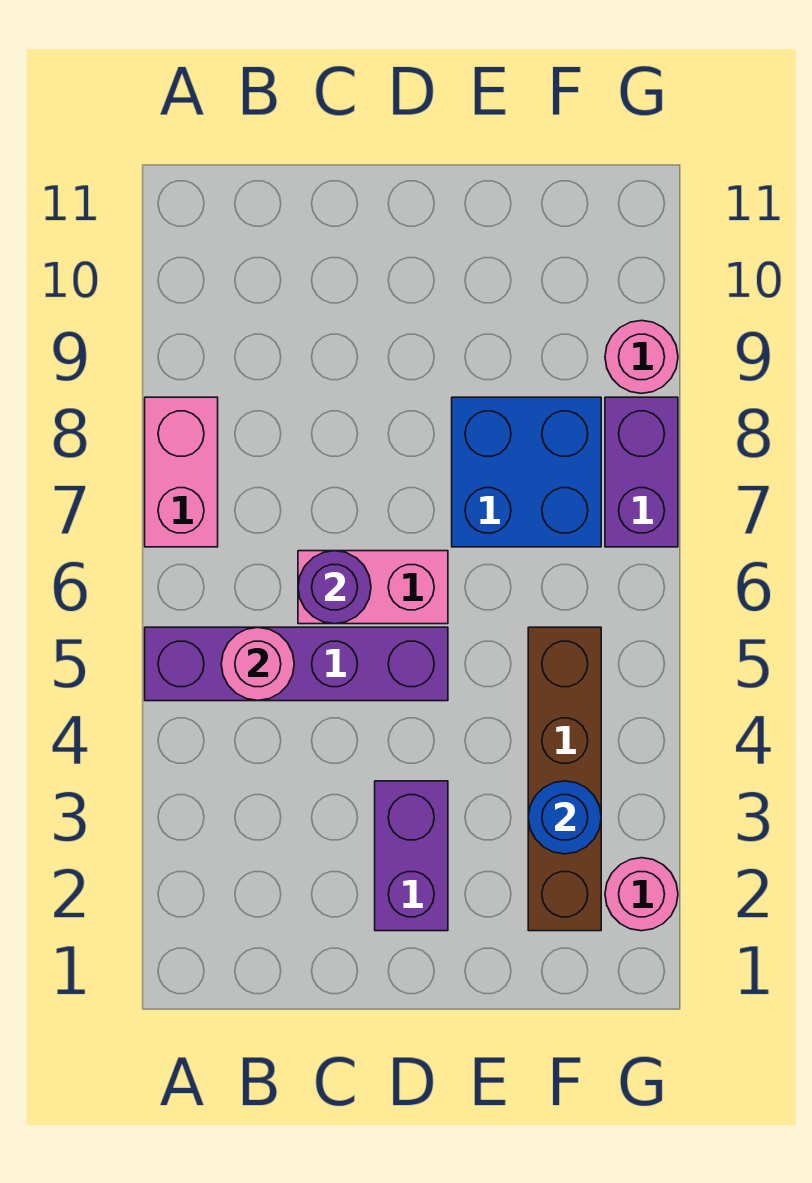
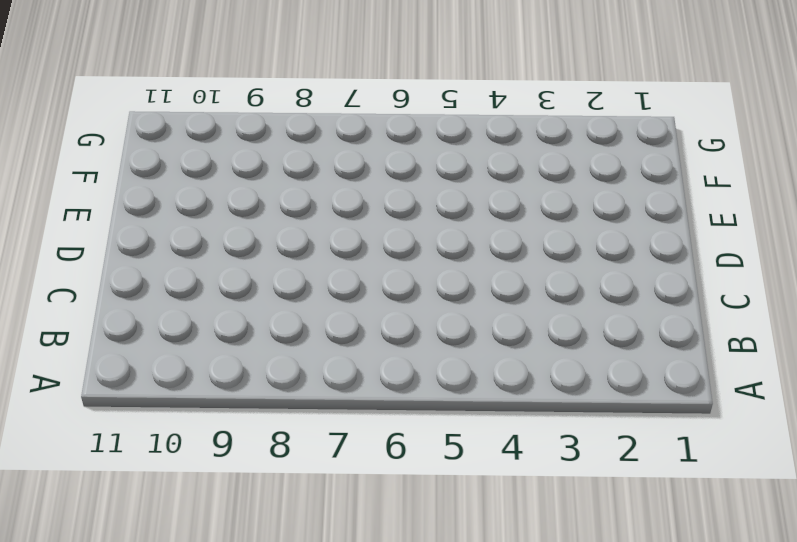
none -> purple brick A5:D5 level 1
none -> pink brick A7:A8 level 1
none -> pink brick C6:D6 level 1

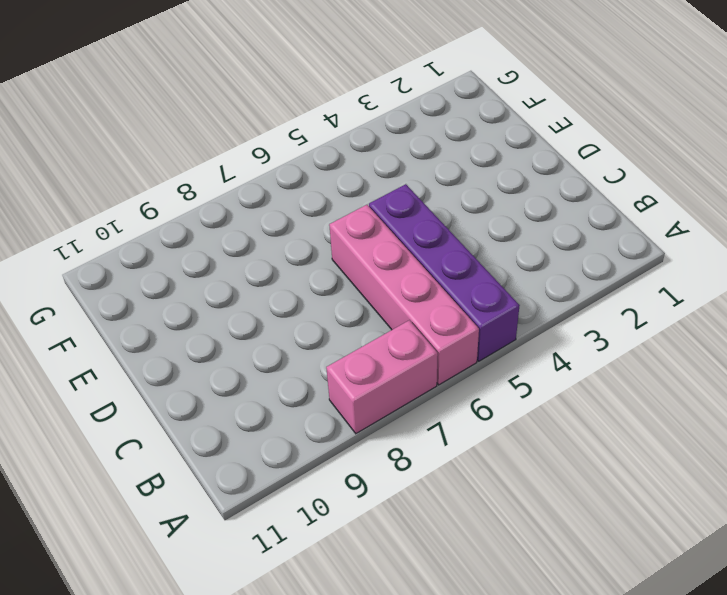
pink brick A6:D6 level 1 -> pink brick C6:D6 level 1
none -> purple brick D2:D3 level 1
none -> blue brick E7:F8 level 1
none -> brown brick F2:F5 level 1

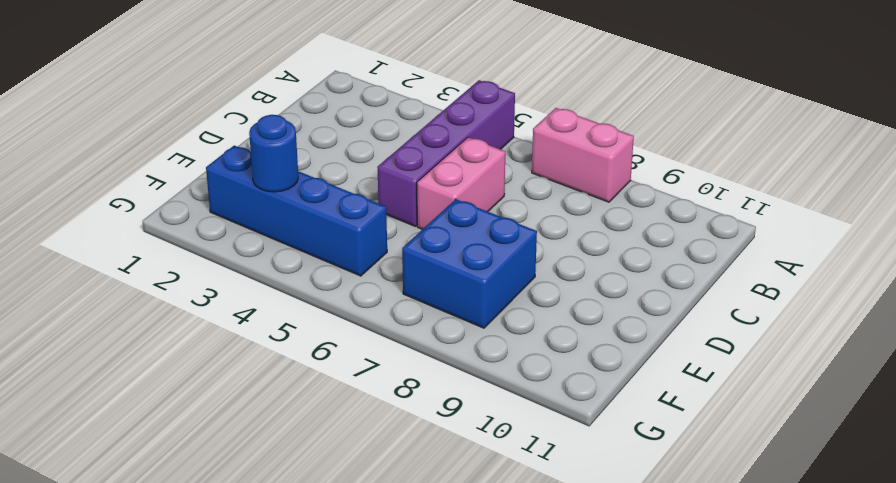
blue brick F2:F5 level 1 -> brown brick F2:F5 level 1
none -> purple brick D2:D3 level 1
none -> pink round brick G2 level 1
none -> purple brick G7:G8 level 1

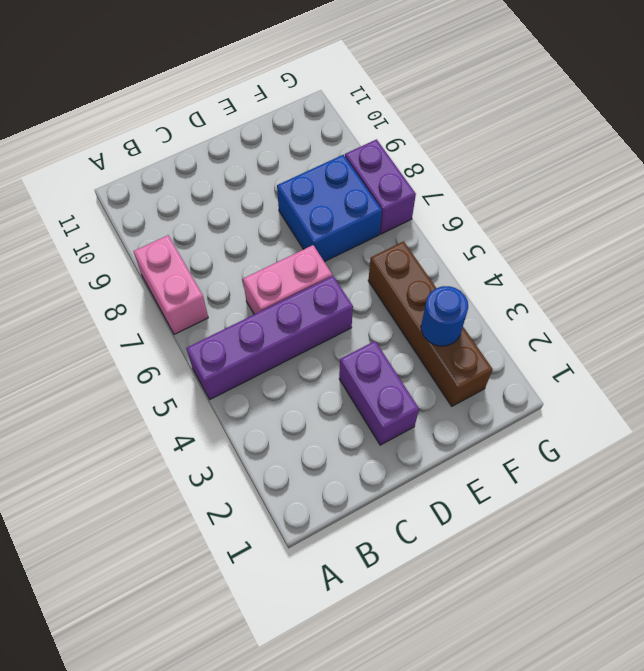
none -> pink round brick G2 level 1
none -> pink round brick G9 level 1
none -> pink round brick B5 level 2

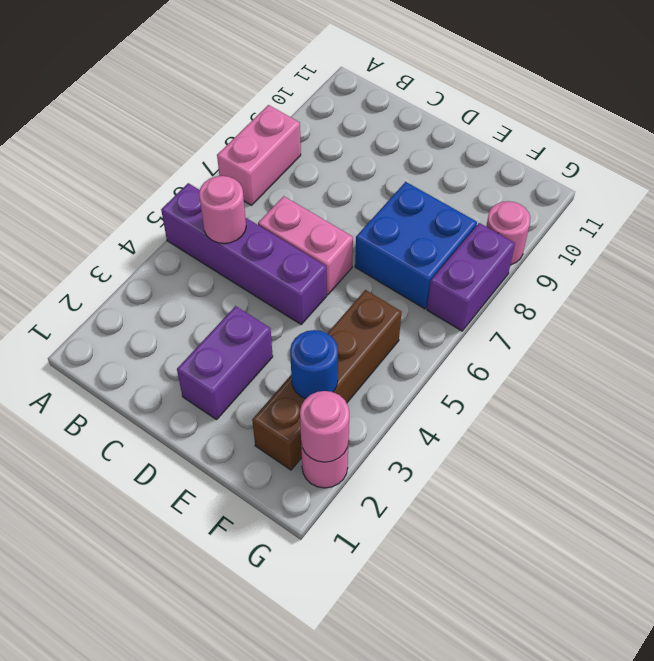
pink round brick G2 level 2 -> none
none -> purple round brick C6 level 2

